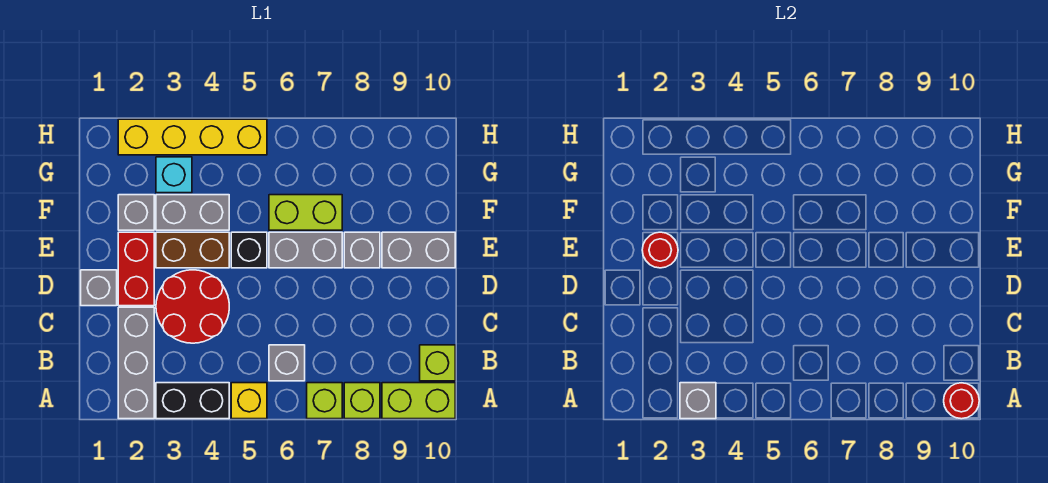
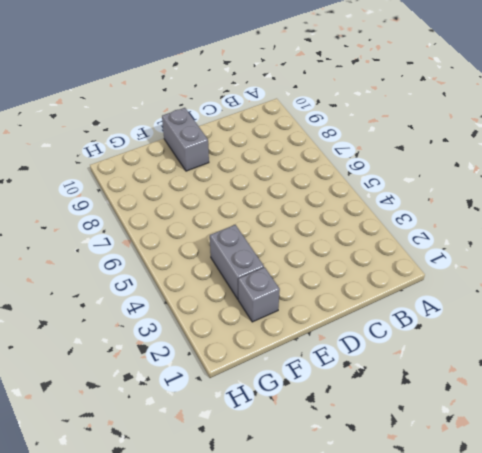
none -> grey brick A2:C2 level 1
none -> black brick A3:A4 level 1
none -> yellow brick A5 level 1

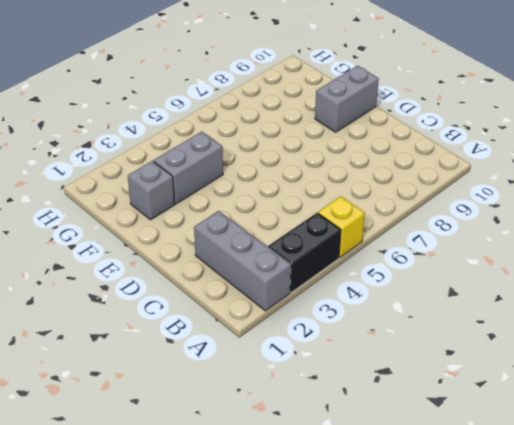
none -> lime brick A7 level 1
none -> lime brick A8 level 1
none -> lime brick A9:A10 level 1

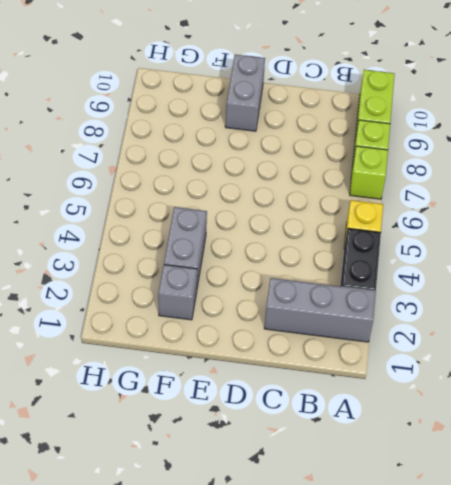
none -> grey brick B6 level 1
none -> lime brick B10 level 1
none -> red round brick C3:D4 level 1

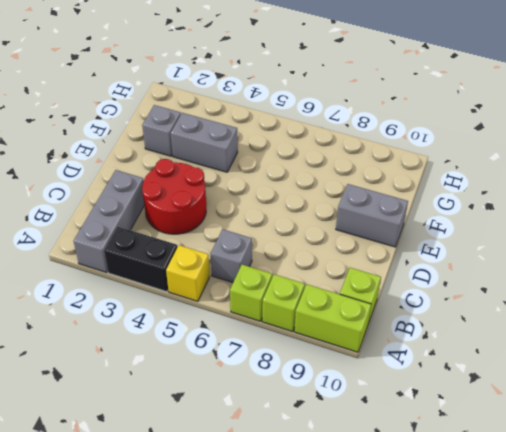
none -> grey brick D1 level 1
none -> red brick D2:E2 level 1
none -> brown brick E3:E4 level 1

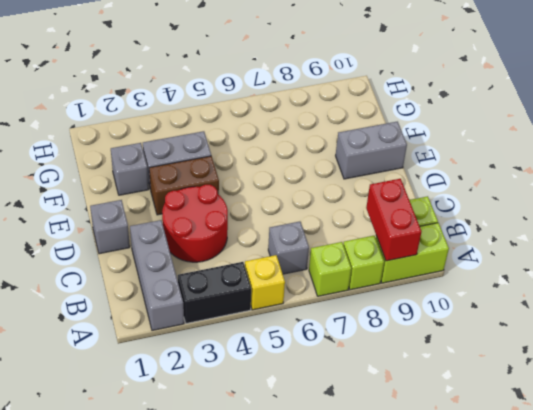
red brick A9:B9 level 2 -> red brick D2:E2 level 1
none -> black brick E5 level 1
none -> grey brick E6:E7 level 1
none -> grey brick E8 level 1

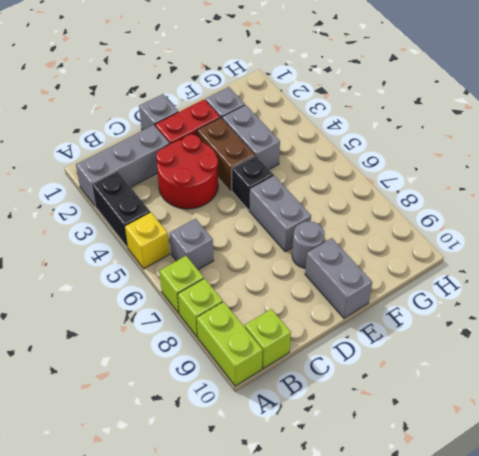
grey round brick E8 level 1 -> grey brick E8 level 1
none -> lime brick F6:F7 level 1
none -> cyan brick G3 level 1
none -> yellow brick H2:H5 level 1

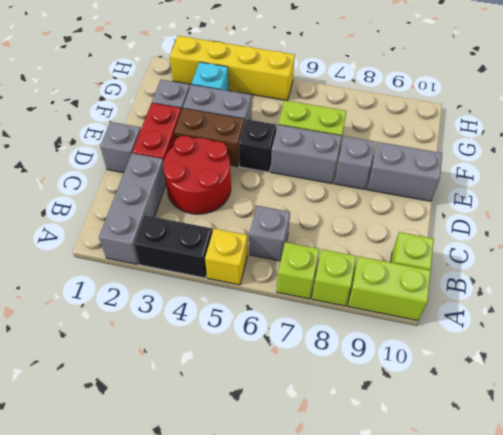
none -> grey brick A3 level 2
none -> red round brick A10 level 2
none -> red round brick E2 level 2

